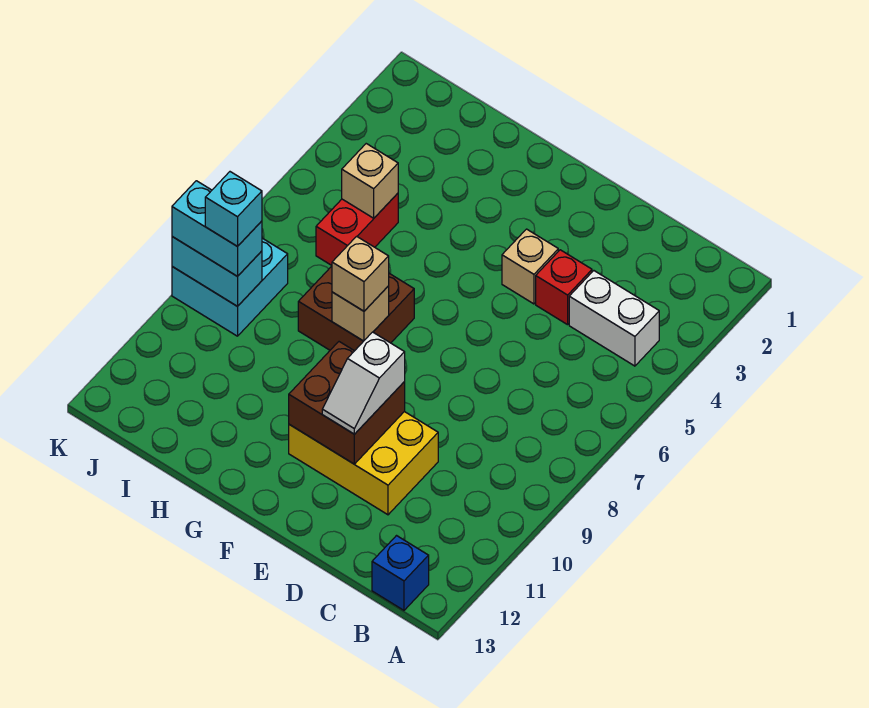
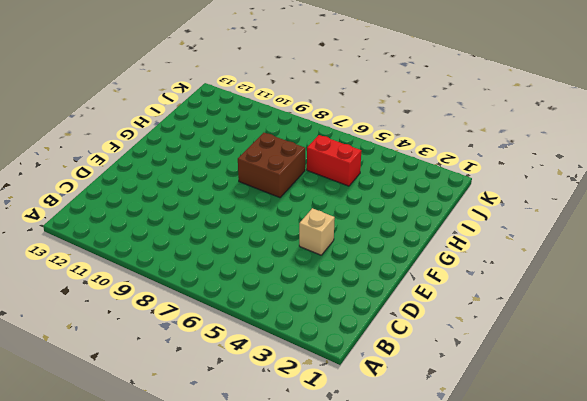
none -> white brick B4:C4 level 1
none -> blue brick B13 level 1
none -> red brick D4 level 1

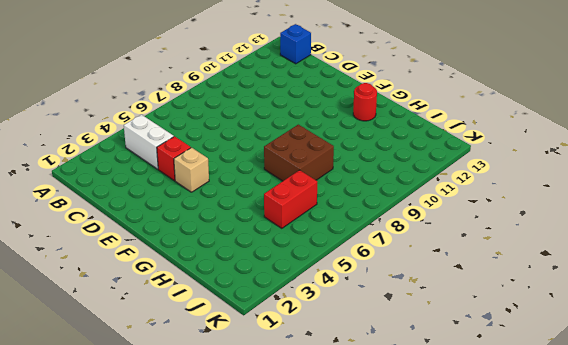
red round brick G12 level 1 -> none
none -> yellow brick D10:F11 level 1
none -> cyan brick J8:K9 level 1
none -> brown brick E10:F11 level 2

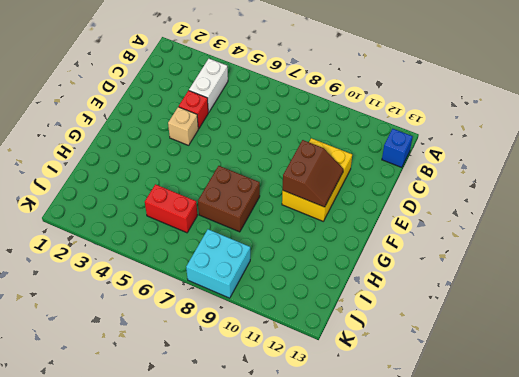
brown slope E10:F11 level 2 top 10 -> brown brick E10:F11 level 2
none -> tan brick G8 level 2
none -> tan brick I5 level 2
none -> cyan brick J9:K9 level 2

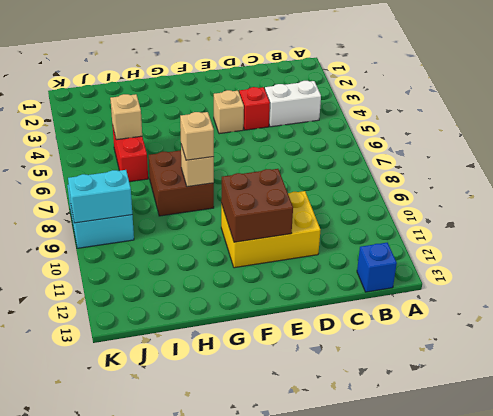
none -> white slope E10:E11 level 3 top 10
none -> cyan brick J9:K9 level 3
none -> cyan brick J9 level 4

